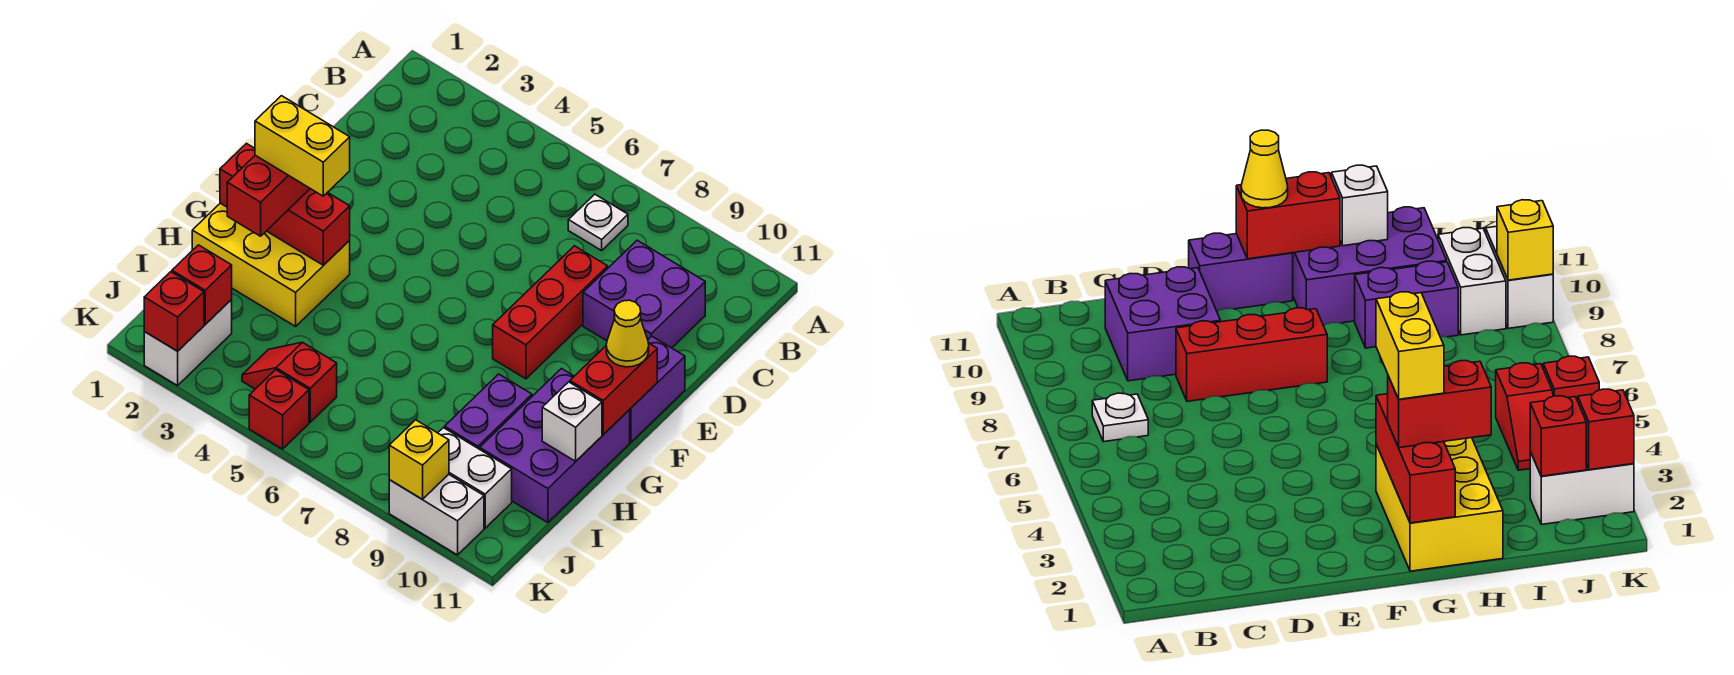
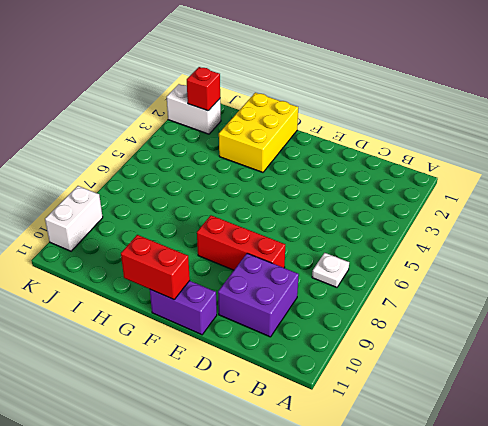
none -> purple brick G10:I11 level 1
none -> purple brick H9:I9 level 1
none -> red slope J4:J5 level 1 top 5

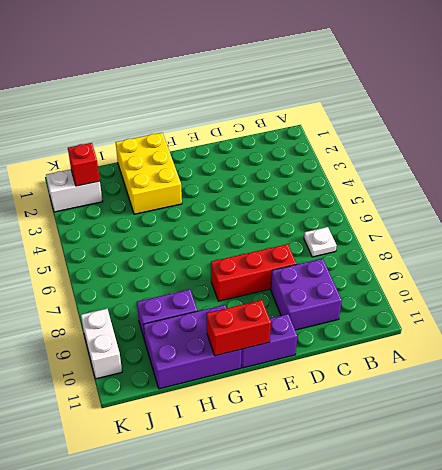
none -> red slope J4:J5 level 1 top 5
none -> white brick J9:J10 level 1
none -> red brick K5 level 1

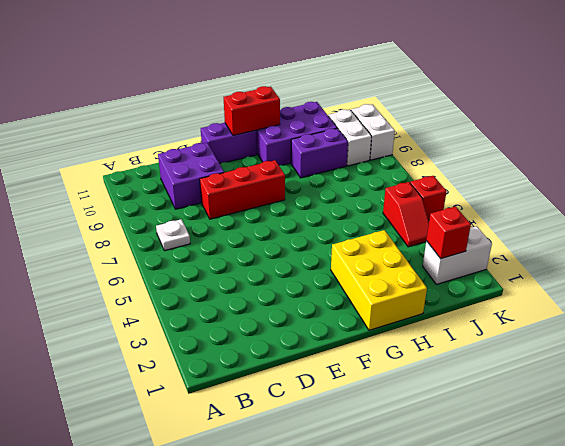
none -> red brick G1:G3 level 2
none -> white brick H11 level 2
none -> red brick K2 level 2

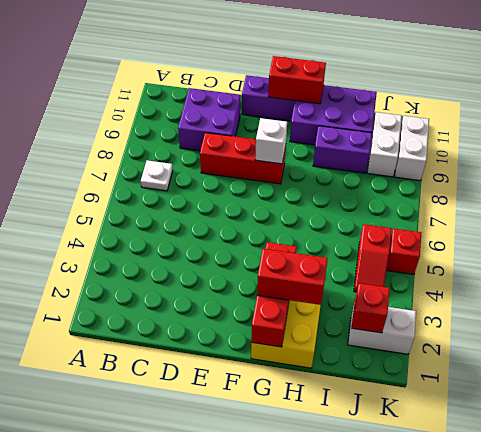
white brick F8 level 2 -> white brick H11 level 2
none -> red brick K2 level 2
none -> yellow brick K9 level 2
none -> yellow cone F11 level 3

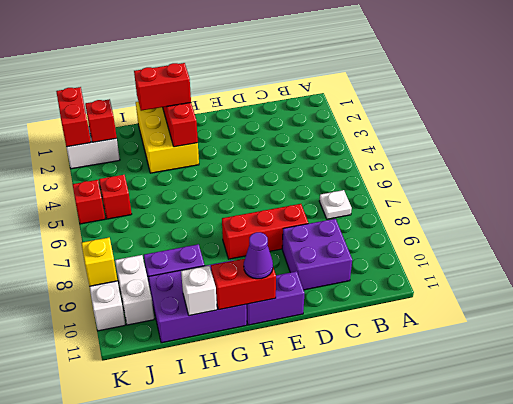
purple cone F11 level 3 -> yellow cone F11 level 3
red brick K1:K2 level 2 -> red brick K2 level 2
none -> yellow brick G2:G3 level 4

